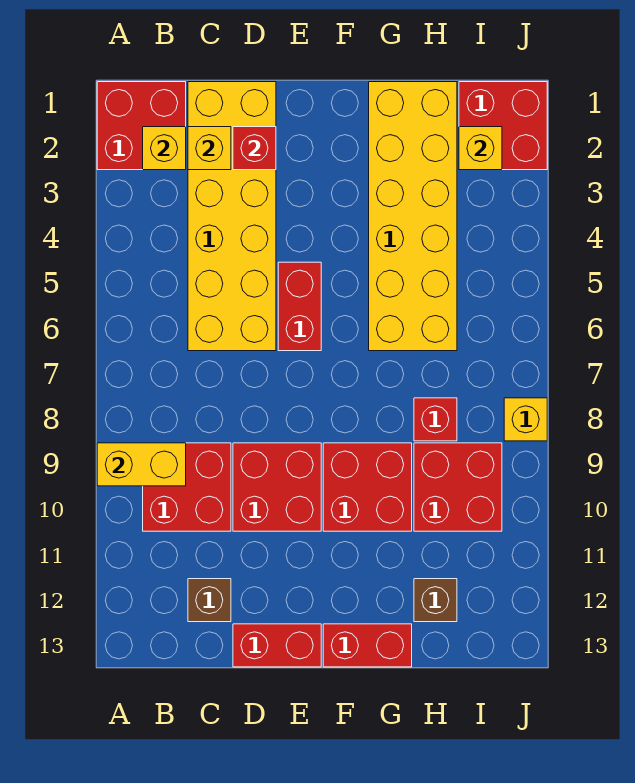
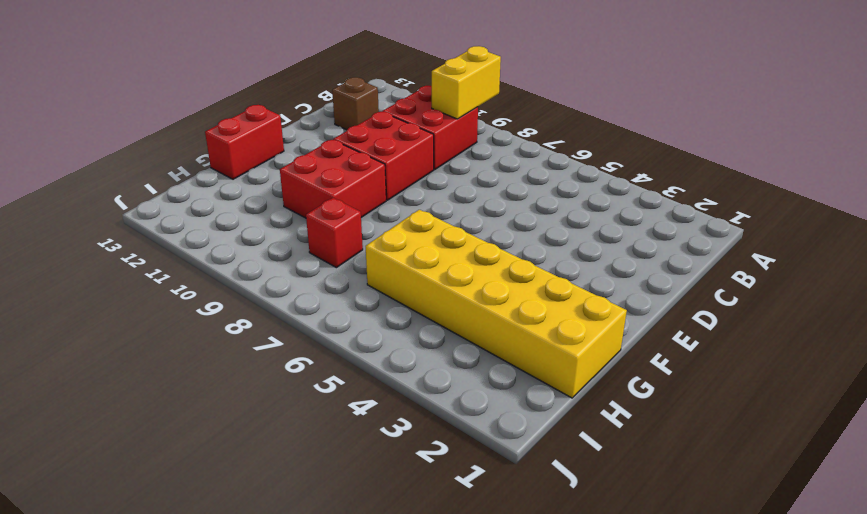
none -> red brick A1:B2 level 1
none -> yellow brick C1:D6 level 1
none -> red brick D13:E13 level 1

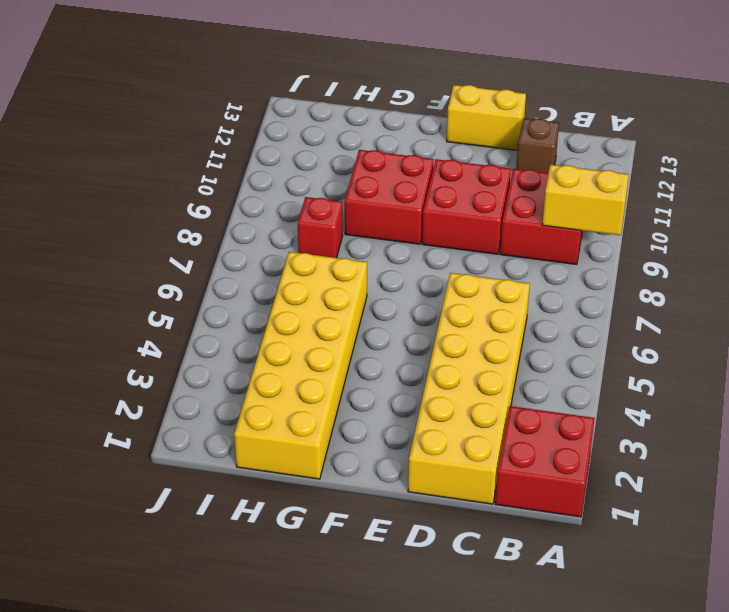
yellow brick D13:E13 level 1 -> red brick D13:E13 level 1
none -> red brick E5:E6 level 1
none -> red brick F13:G13 level 1
none -> red brick H9:I10 level 1

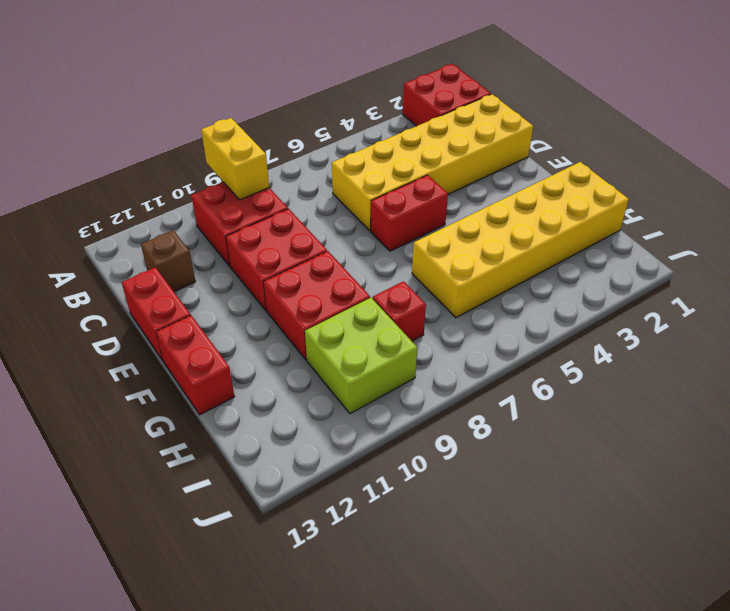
lime brick H9:I10 level 1 -> red brick H9:I10 level 1
none -> brown brick H12 level 1
none -> red brick I1:J2 level 1
none -> yellow brick J8 level 1

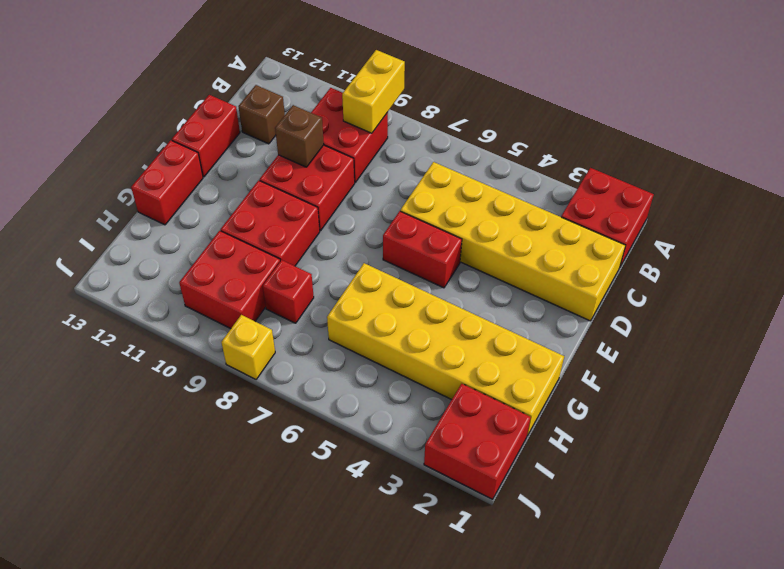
brown brick D10 level 2 -> brown brick H12 level 1
none -> yellow brick B2 level 2
none -> yellow brick C2 level 2
none -> red brick D2 level 2

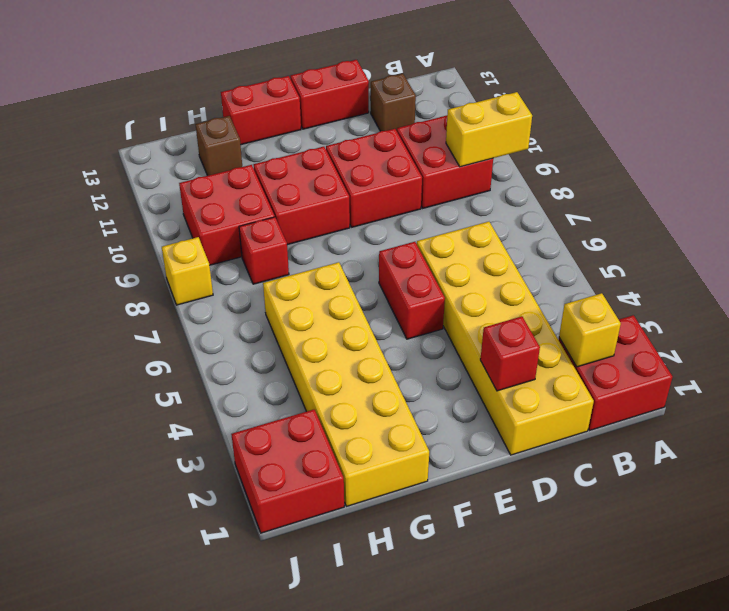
none -> yellow brick C2 level 2
none -> yellow brick I2 level 2

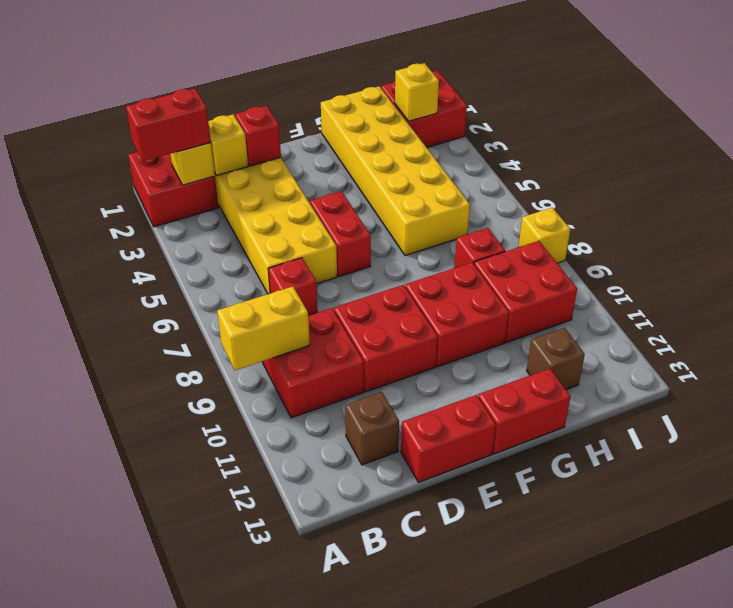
red brick A2:B2 level 3 -> none
red brick C7 level 1 -> none

